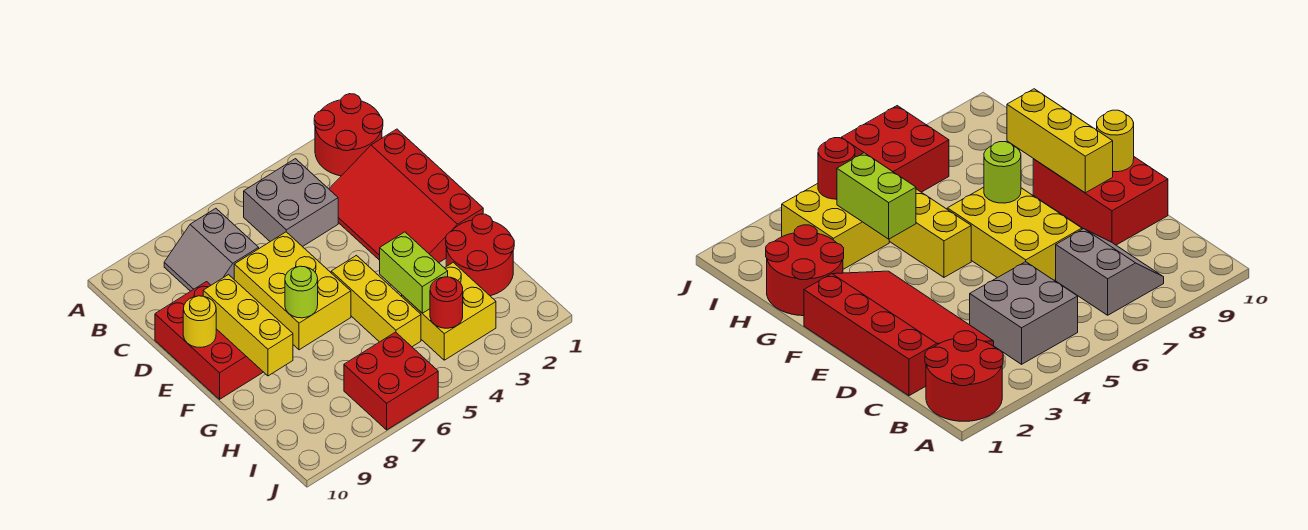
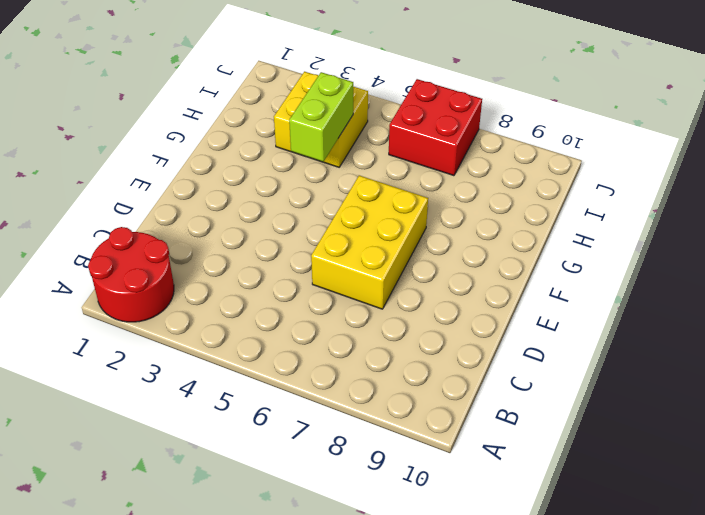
none -> grey brick B4:C5 level 1
none -> grey slope B7:C8 level 1 top 7
none -> red slope C1:F3 level 1 top 1

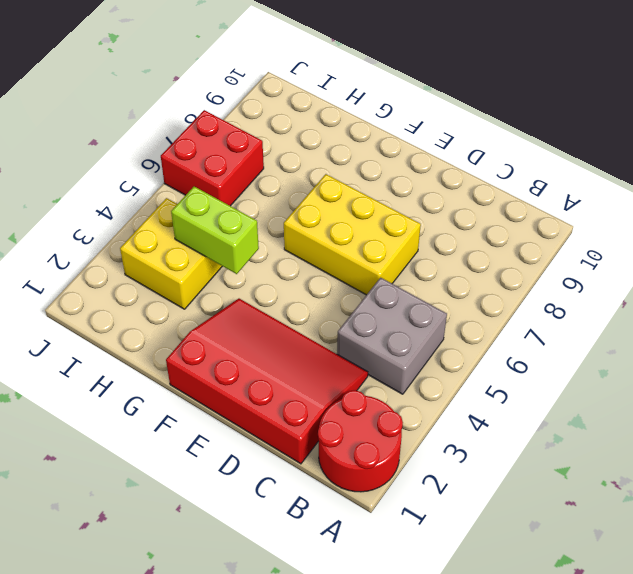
none -> grey slope B7:C8 level 1 top 7
none -> red brick D9:F10 level 1
none -> yellow brick F5:H5 level 1

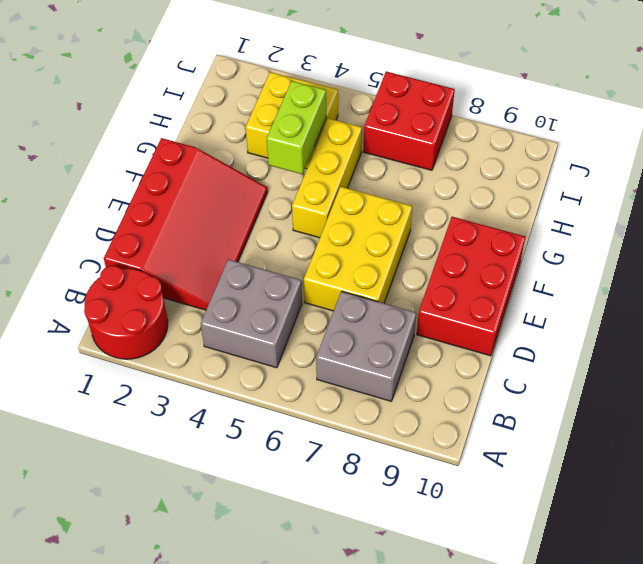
grey brick B7:C8 level 1 -> grey slope B7:C8 level 1 top 7
none -> red round brick G1:H2 level 1
none -> yellow brick E9:G9 level 2
none -> yellow round brick E10 level 2

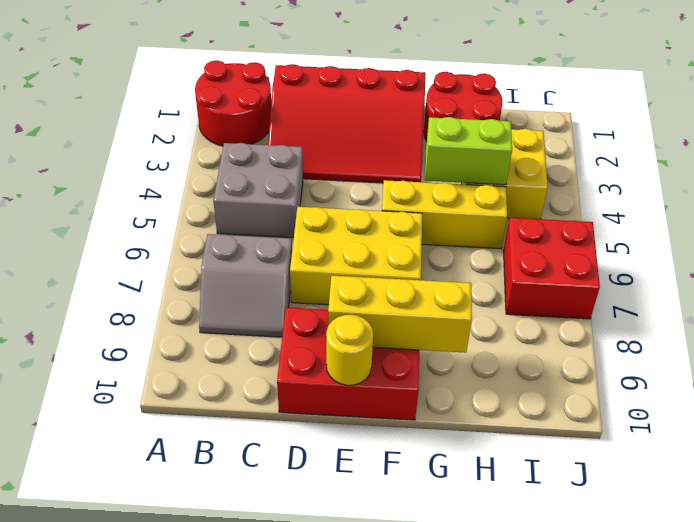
none -> lime round brick F7 level 2
none -> red round brick I4 level 2

